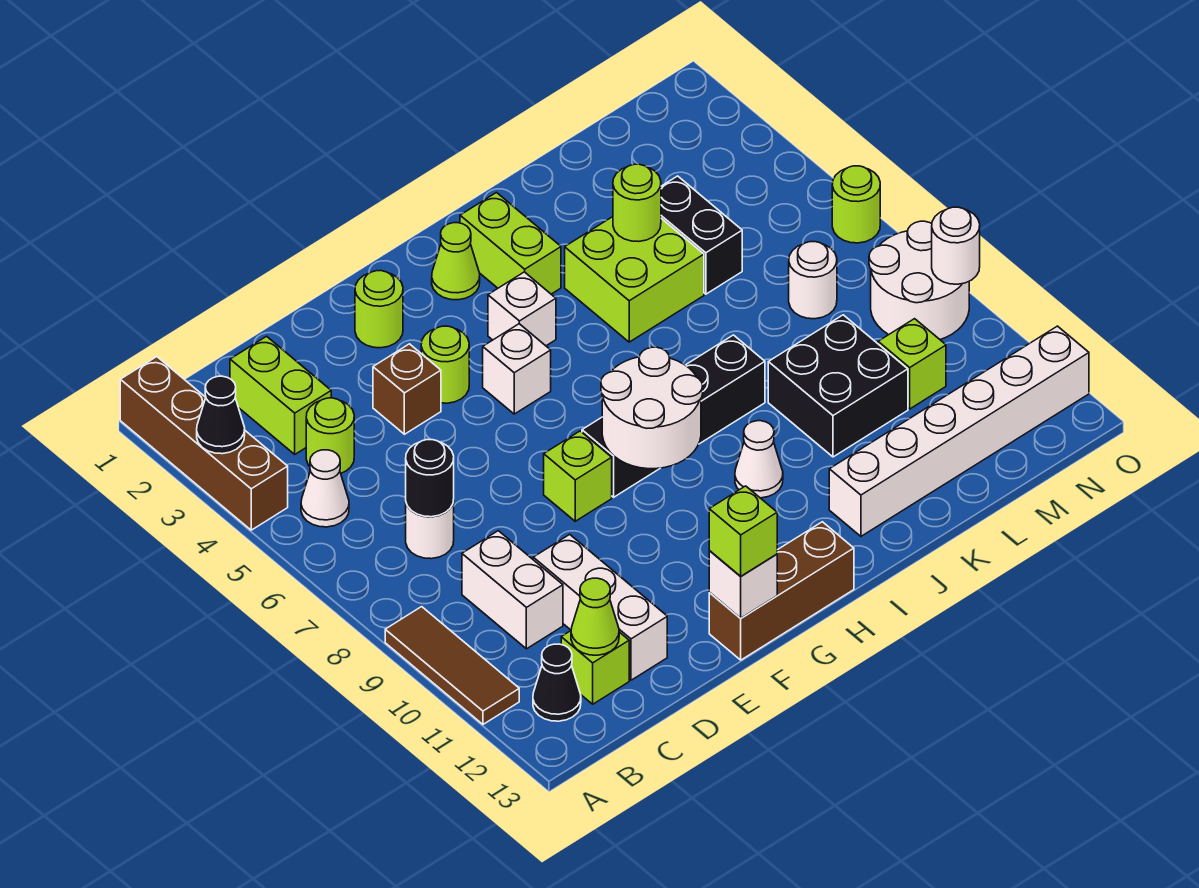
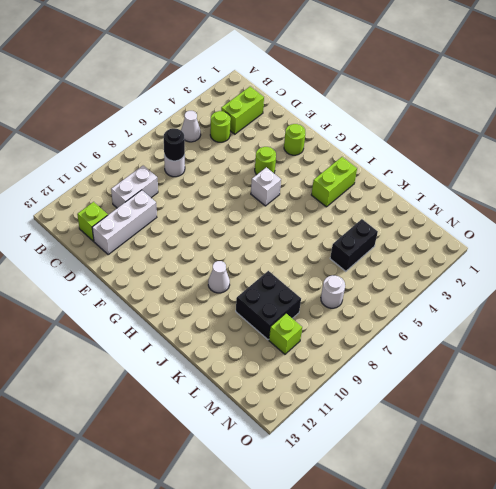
none -> brown brick A1:A4 level 1
none -> brown tile A9:A11 level 1
none -> black cone B12 level 1
none -> brown brick E4 level 1

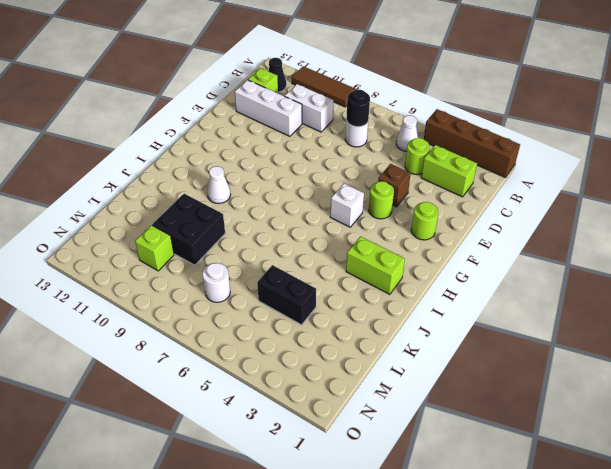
none -> lime brick F8 level 1
none -> brown brick F13:H13 level 1
none -> black brick G8:J8 level 1
none -> lime cone H2 level 1

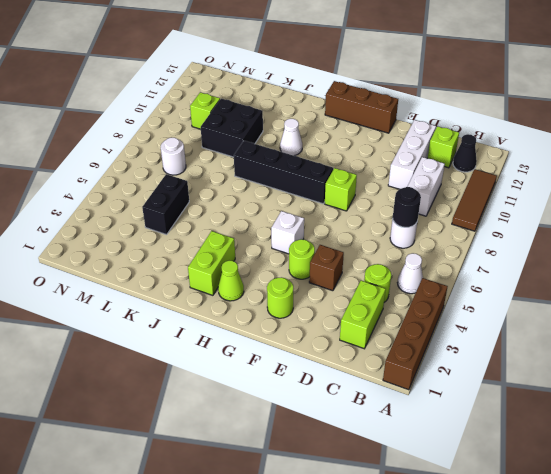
none -> white brick H4 level 1
none -> lime brick J4:K5 level 1
none -> white brick J12:O12 level 1
none -> white round brick N8:O9 level 1

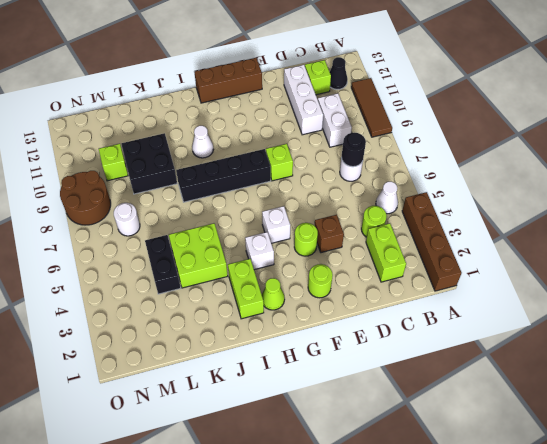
brown round brick N8:O9 level 1 -> white round brick N8:O9 level 1
none -> white brick J12:O12 level 1
none -> lime round brick O6 level 1
none -> black cone A3 level 2
none -> lime cone C12 level 2

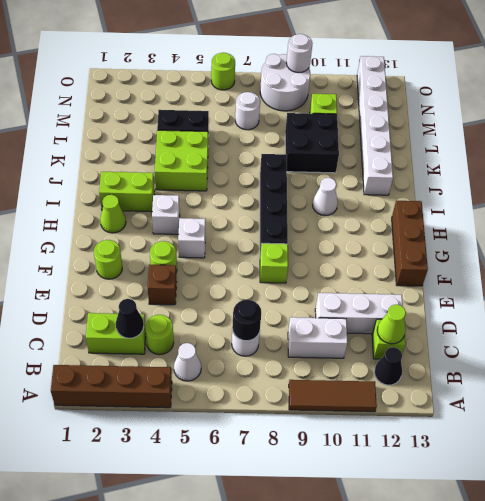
black cone C3 level 2 -> black cone A3 level 2
none -> white brick F13 level 2
none -> white round brick G8:H9 level 2
none -> lime round brick K4 level 2
none -> lime brick F13 level 3

